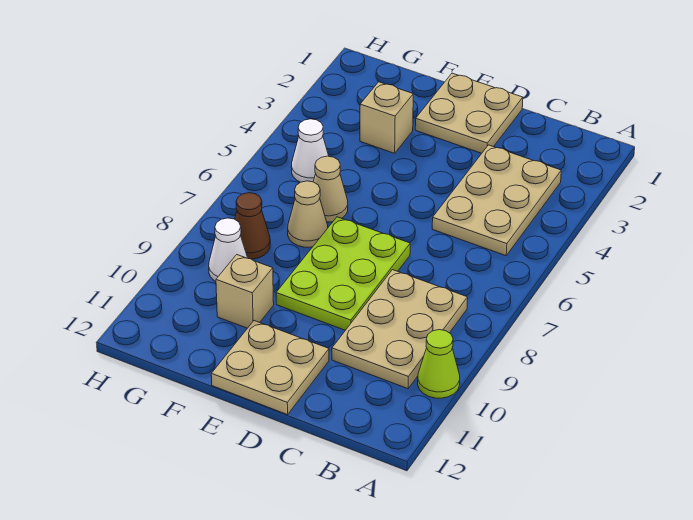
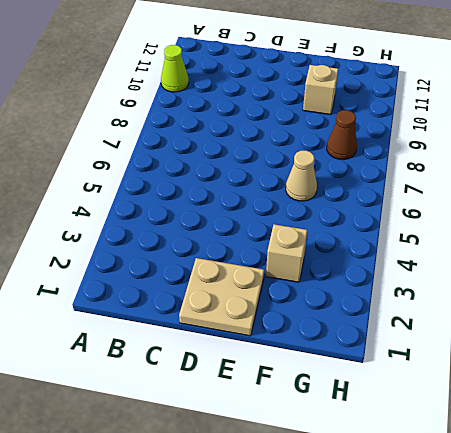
none -> tan plate B3:C5 level 1
none -> tan plate B8:C10 level 1
none -> lime plate D7:E9 level 1

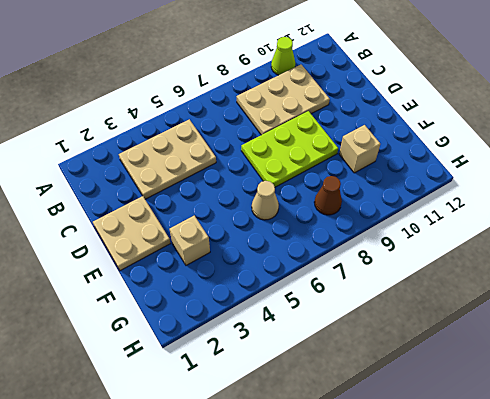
none -> tan plate D11:E12 level 1
none -> tan cone F7 level 1
none -> white cone G5 level 1

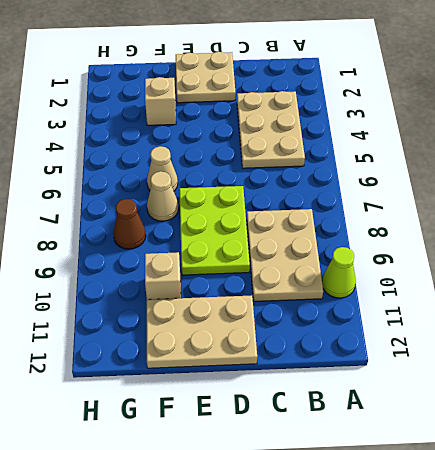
tan plate D11:F12 level 1 -> tan plate D11:E12 level 1
none -> white cone G5 level 1
none -> white cone G9 level 1

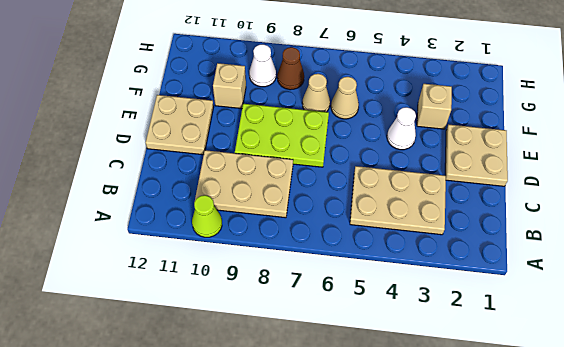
white cone E4 level 1 -> white cone G5 level 1

